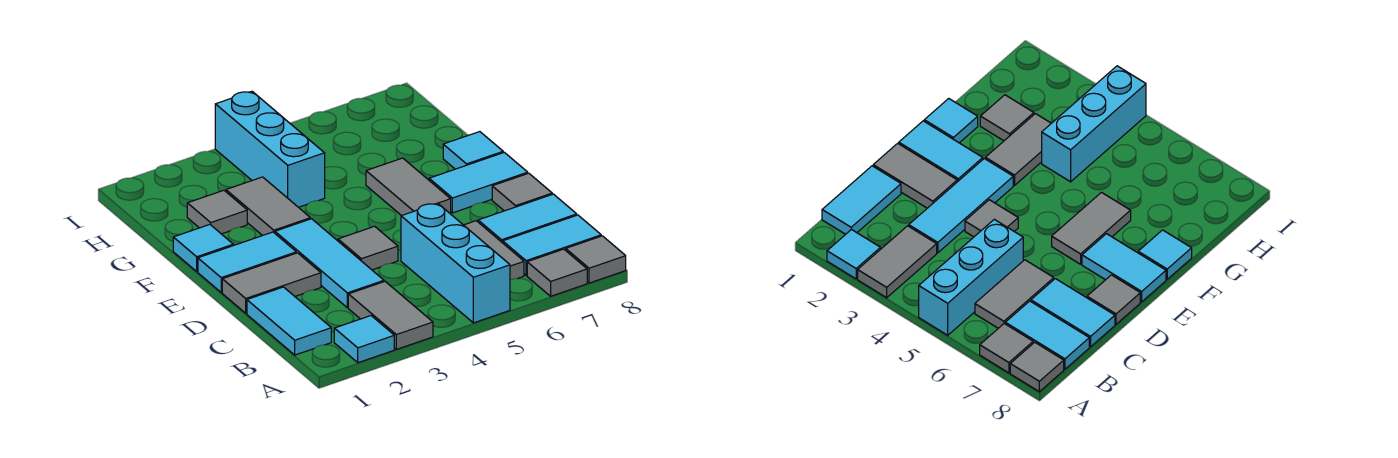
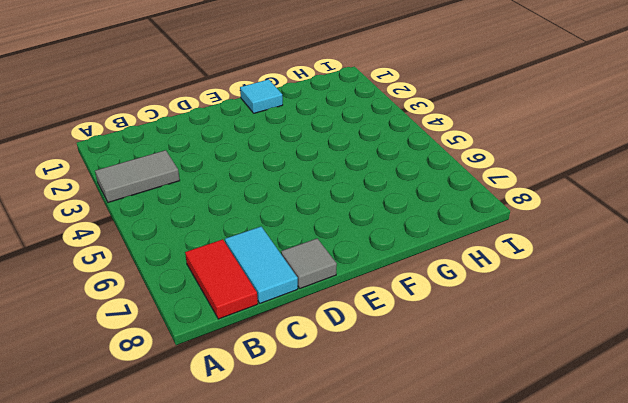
red tile B7:B8 level 1 -> cyan tile B7:B8 level 1
none -> cyan tile A2 level 1
none -> cyan brick A5:C5 level 1
none -> grey tile A7 level 1

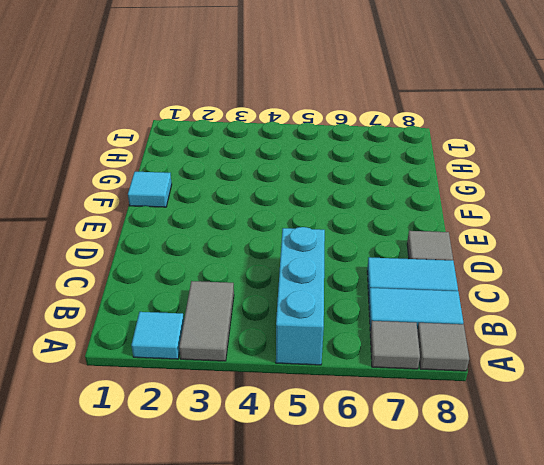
none -> cyan tile B1:C1 level 1
none -> grey tile B6:C6 level 1
none -> cyan tile C3:E3 level 1

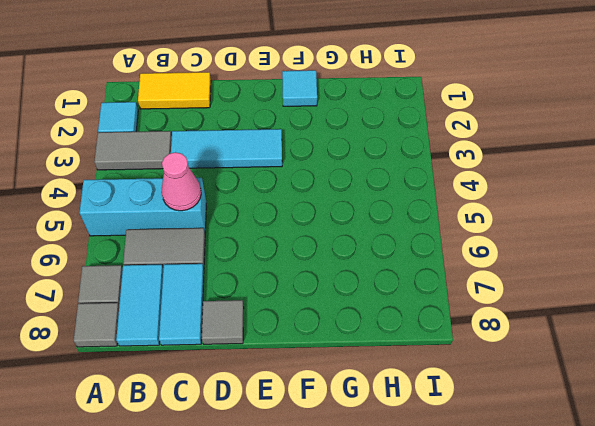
yellow tile B1:C1 level 1 -> cyan tile B1:C1 level 1
pink cone C5 level 2 -> none
none -> grey tile D1:D2 level 1
none -> grey tile D4 level 1
none -> cyan tile E1:E2 level 1

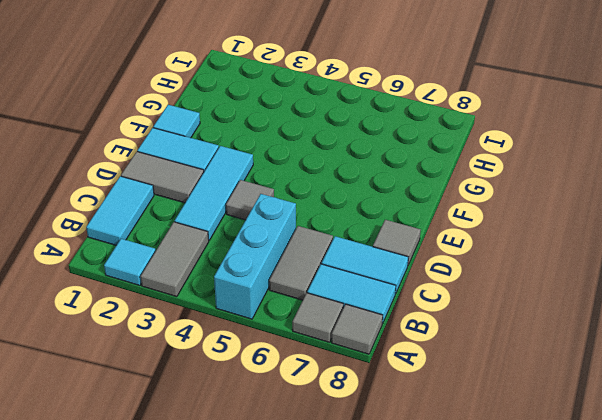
none -> grey tile E6:F6 level 1
none -> cyan tile E7:E8 level 1
none -> grey tile F3:G3 level 1

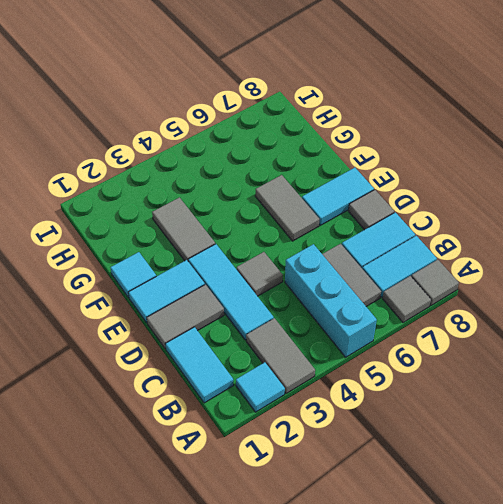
none -> cyan tile F8 level 1
none -> grey tile G2 level 1
none -> cyan brick G4:I4 level 1

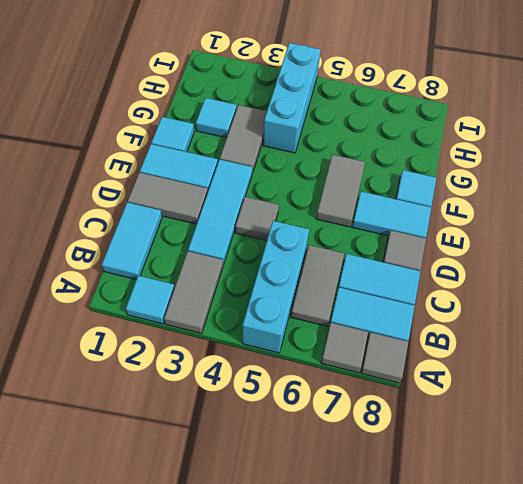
cyan tile G2 level 1 -> grey tile G2 level 1

